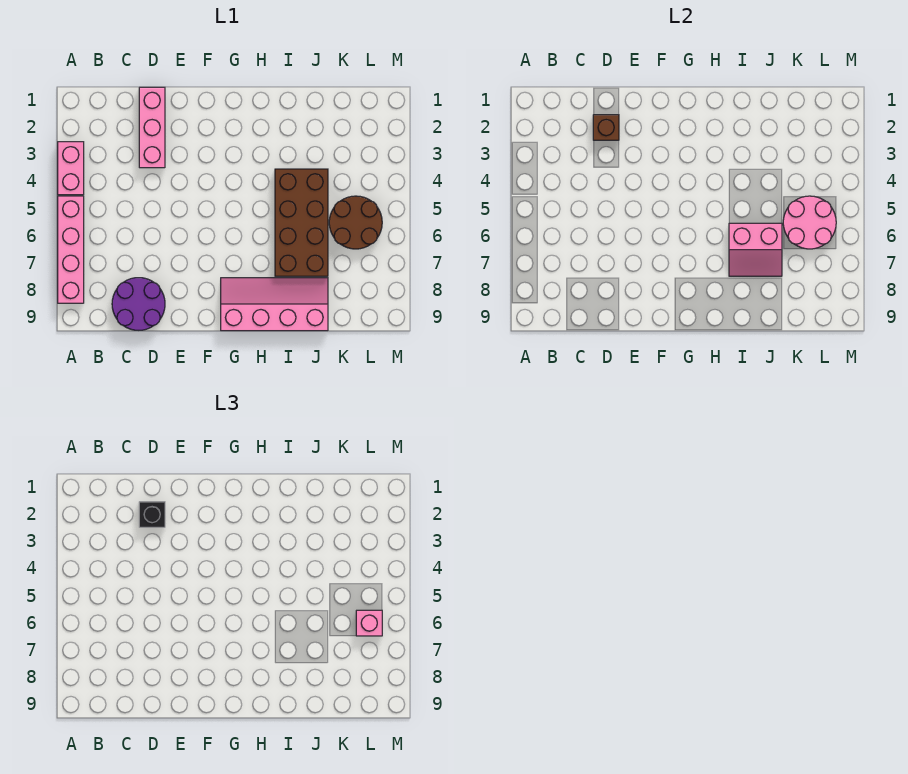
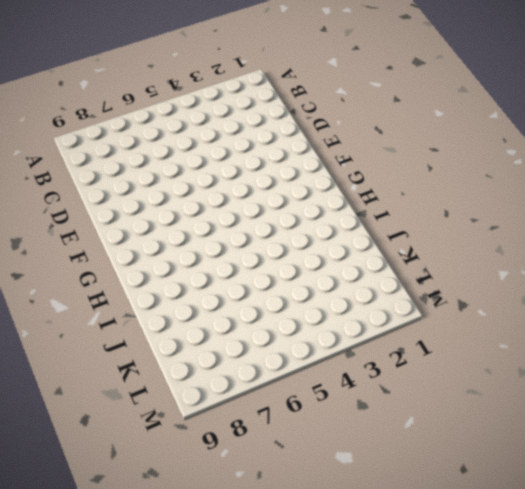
none -> pink brick A3:A4 level 1
none -> pink brick A5:A8 level 1
none -> purple round brick C8:D9 level 1

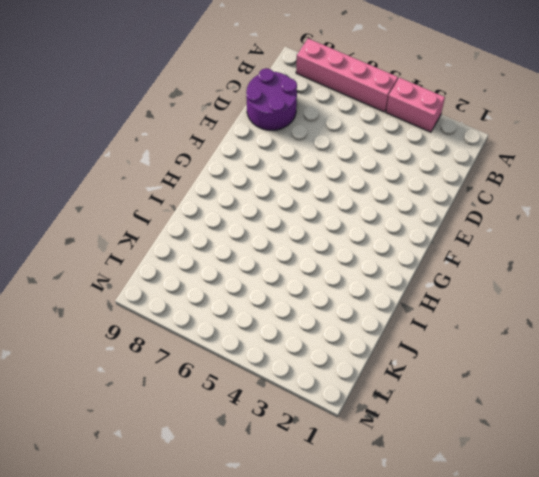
none -> pink brick D1:D3 level 1
none -> pink slope G8:J9 level 1 top 9
none -> brown brick I4:J7 level 1

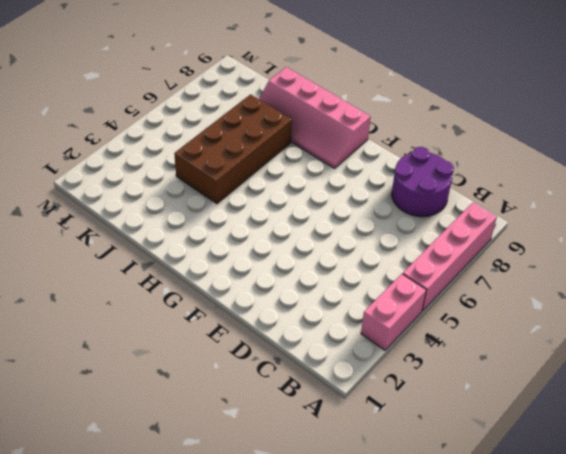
none -> pink brick D1:D3 level 1
none -> brown round brick K5:L6 level 1
none -> brown brick D2 level 2

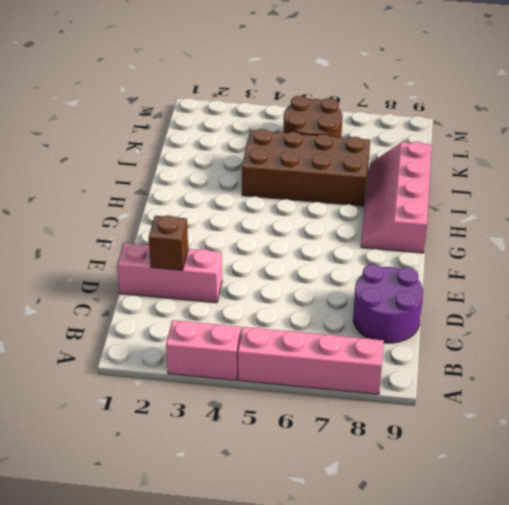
none -> pink slope I6:J7 level 2 top 6
none -> pink round brick K5:L6 level 2
none -> black brick D2 level 3

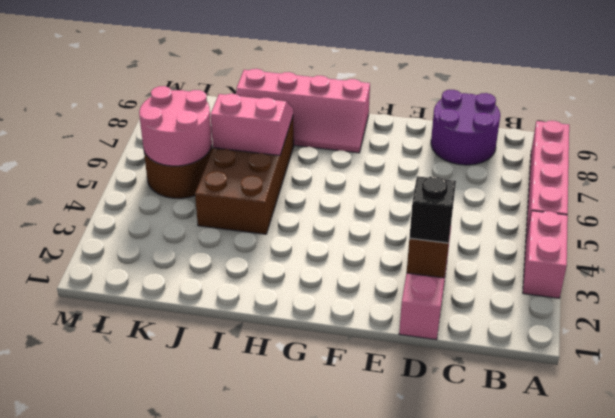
none -> pink brick L6 level 3

